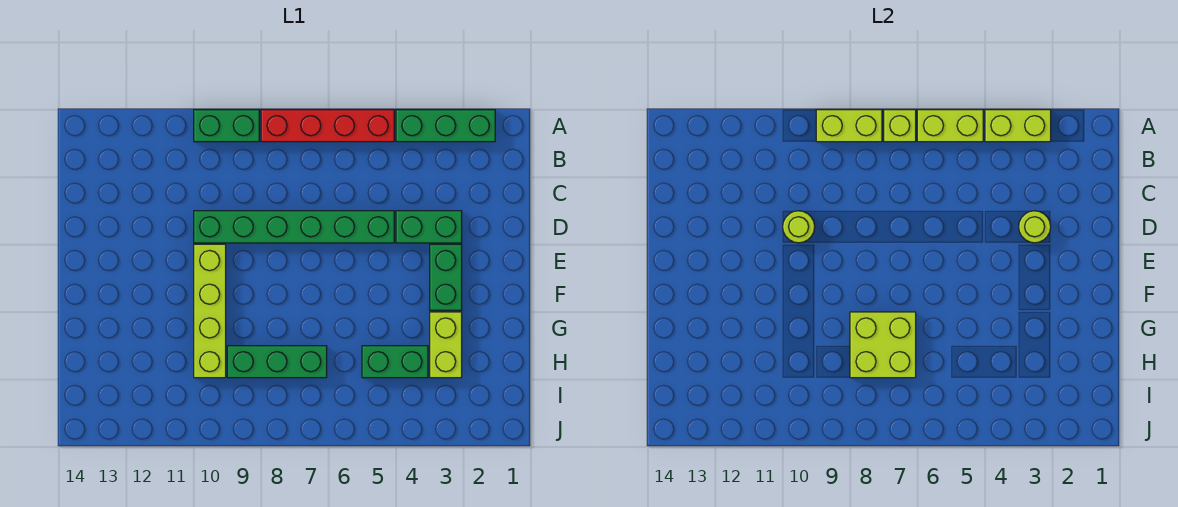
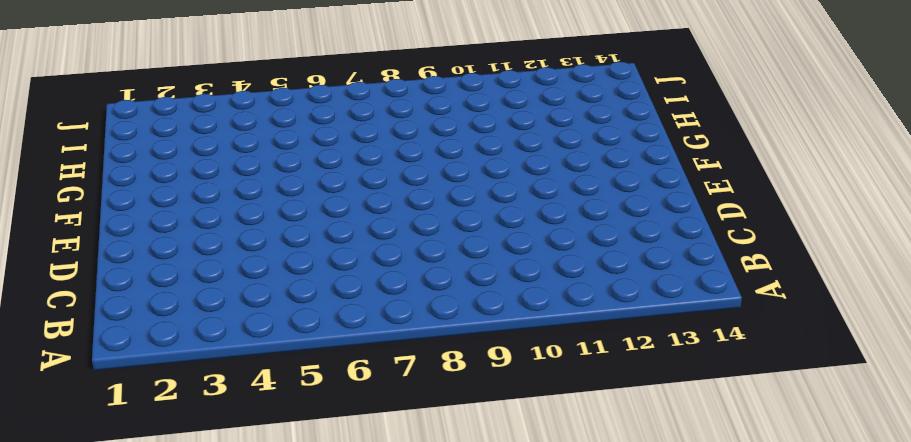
none -> green brick A2:A4 level 1
none -> red brick A5:A8 level 1
none -> green brick A9:A10 level 1

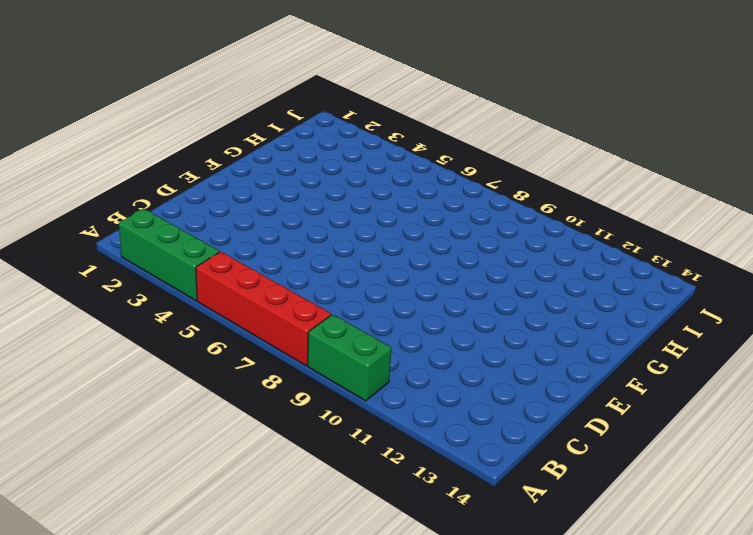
none -> green brick D3:D4 level 1
none -> green brick D5:D10 level 1
none -> green brick E3:F3 level 1

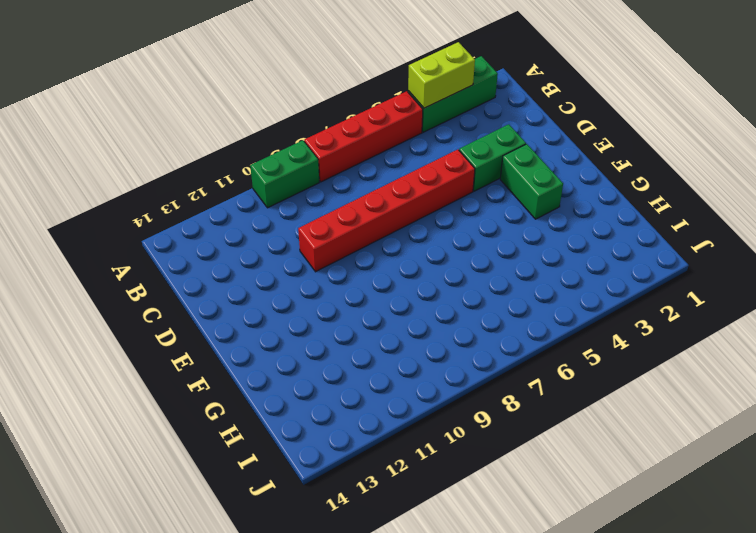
red brick D5:D10 level 1 -> green brick D5:D10 level 1
none -> lime brick E10:H10 level 1
none -> lime brick G3:H3 level 1
none -> green brick H4:H5 level 1

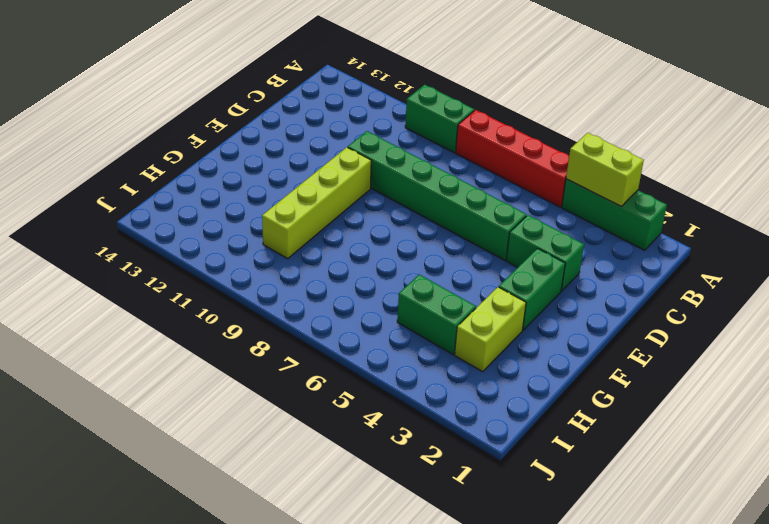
none -> green brick H7:H9 level 1
none -> lime brick A5:A6 level 2
none -> lime brick A7 level 2

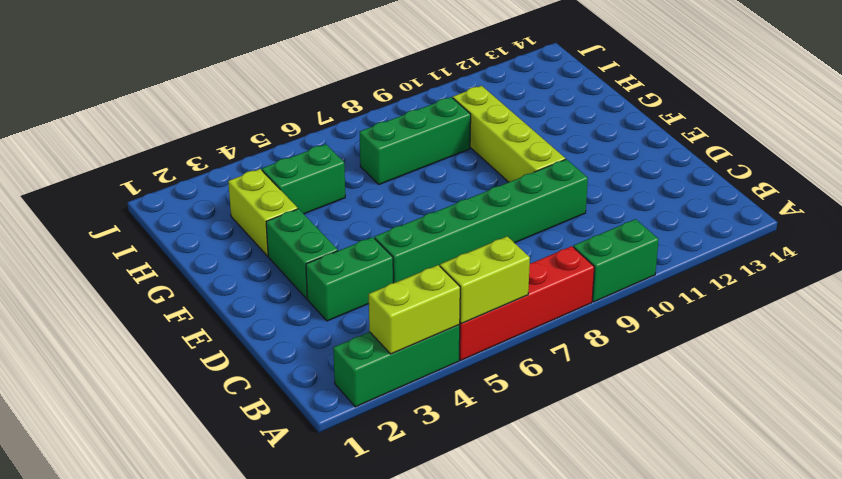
none -> lime brick A7 level 2
none -> lime brick A8:A9 level 2
none -> lime round brick D3 level 2

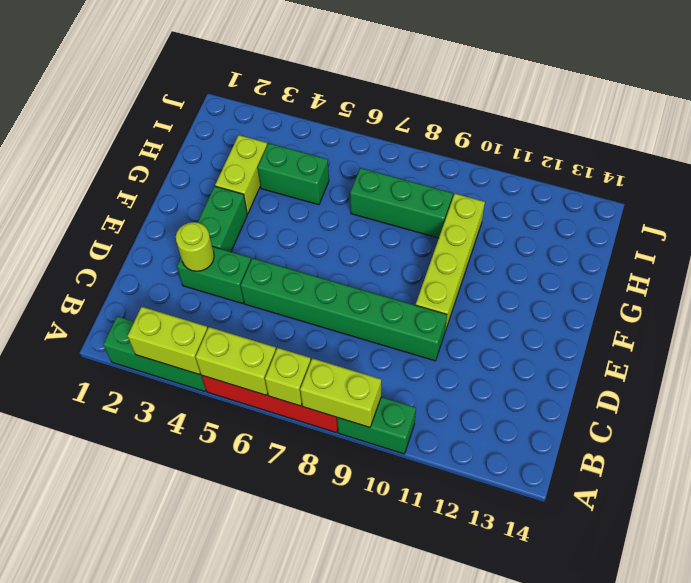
none -> lime round brick D10 level 2
none -> lime brick G7:H8 level 2

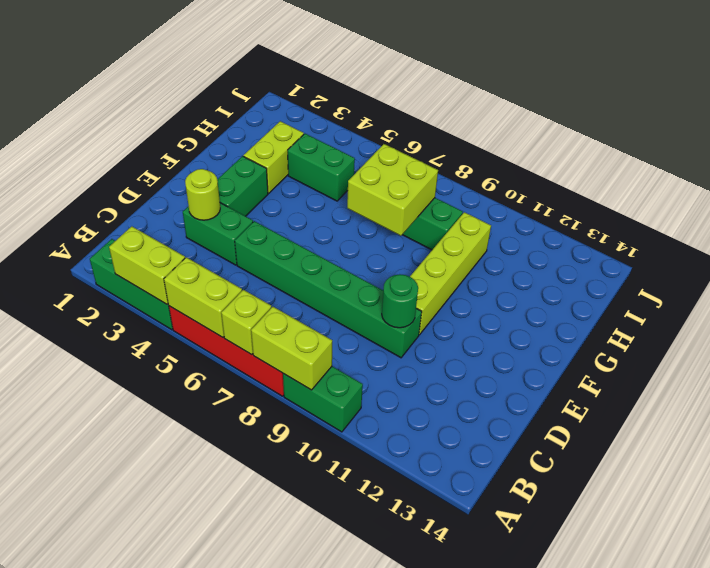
green round brick D10 level 2 -> lime round brick D10 level 2

